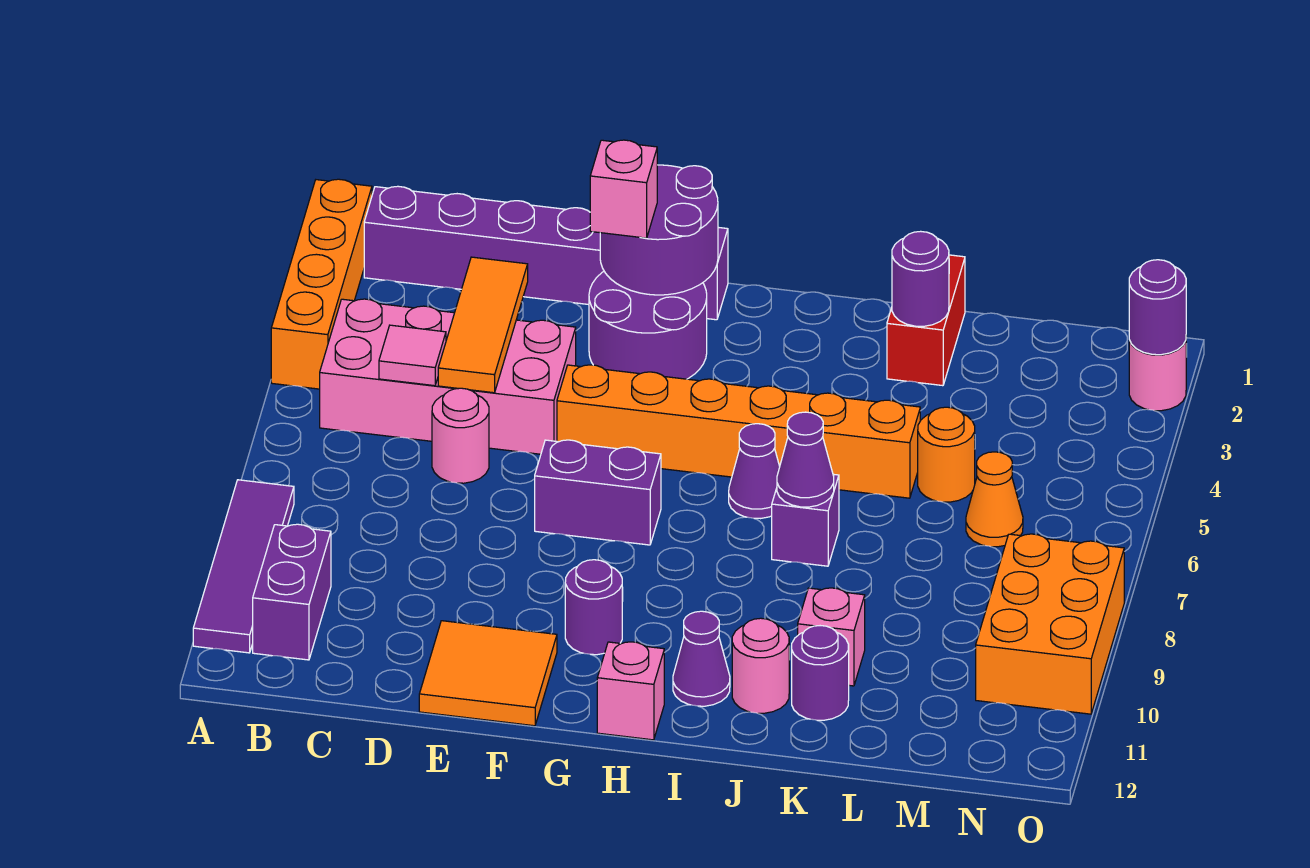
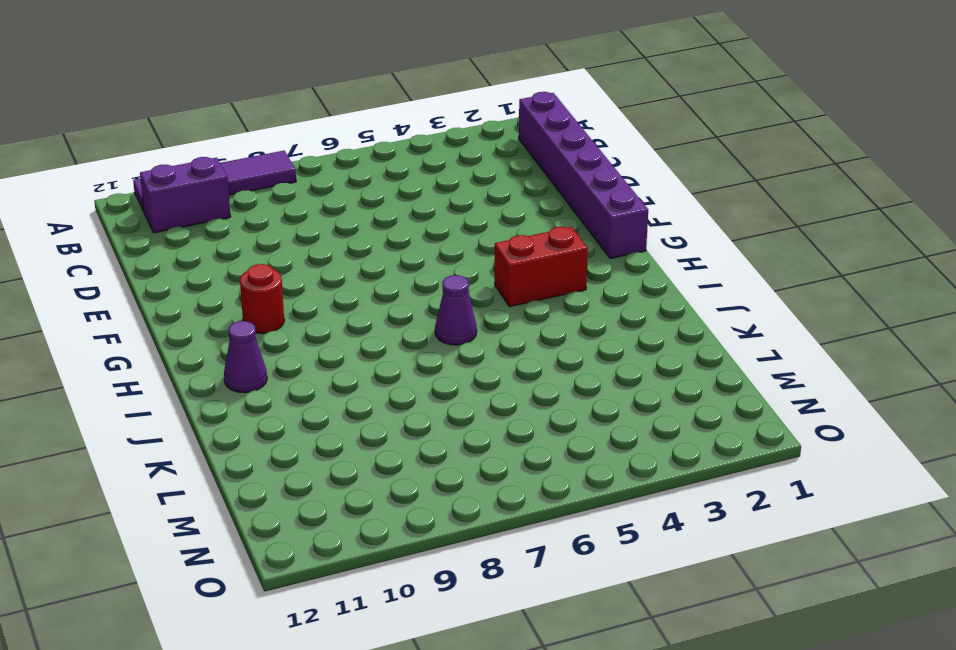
red round brick G10 level 1 -> purple round brick G10 level 1
red brick H3:H4 level 1 -> red brick K1:K2 level 1
none -> orange brick A1:A4 level 1
none -> pink brick B4:E5 level 1
none -> pink round brick D6 level 1
none -> orange tile E11:F12 level 1

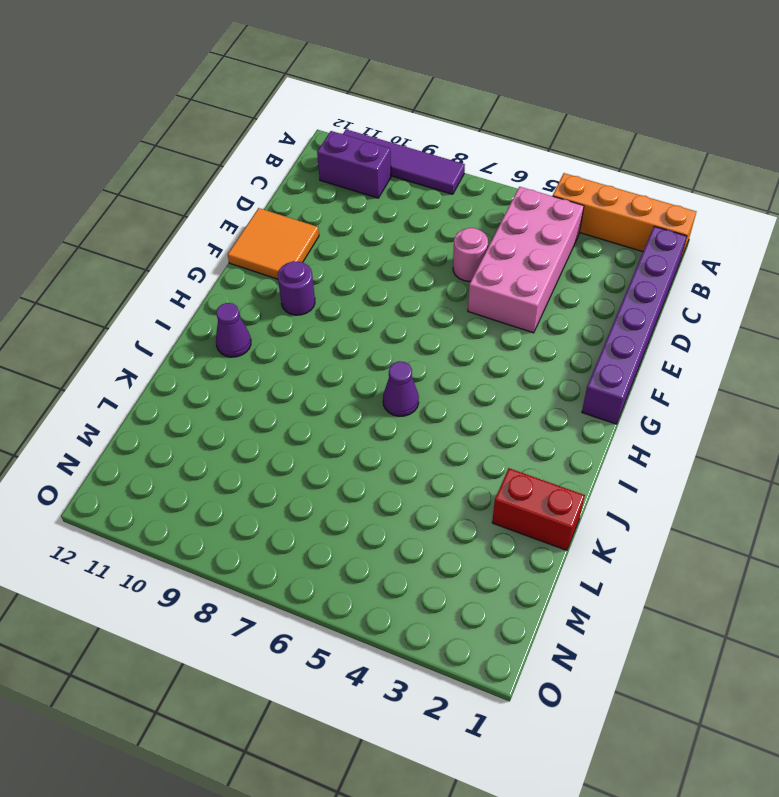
none -> purple round brick F2:G3 level 1
none -> orange brick F5:K5 level 1
none -> purple brick F7:G7 level 1
none -> pink brick H12 level 1

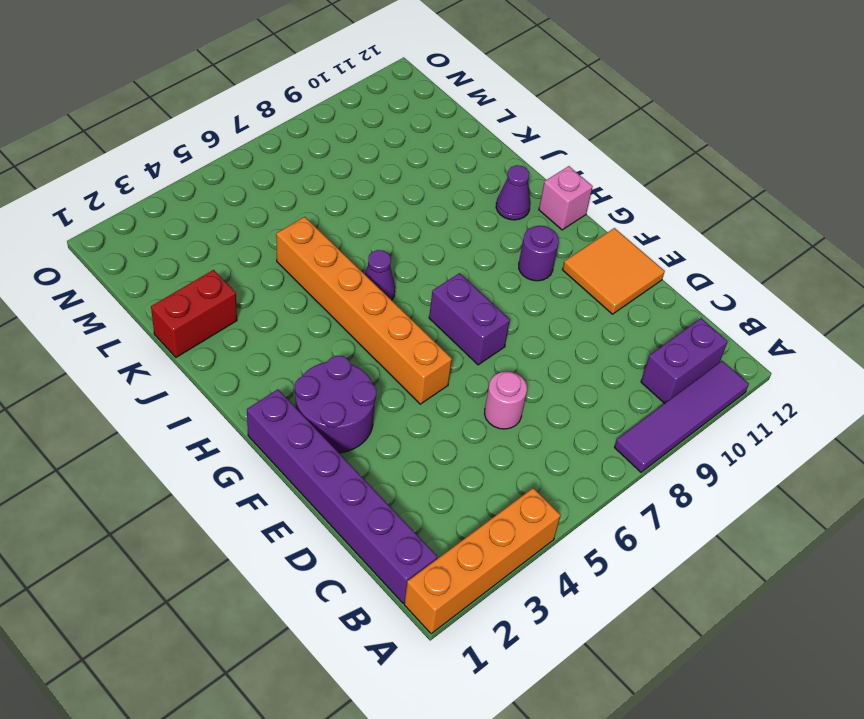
none -> pink brick B4:E5 level 1
none -> purple brick J7 level 1
none -> pink round brick J11 level 1
none -> pink brick K10 level 1

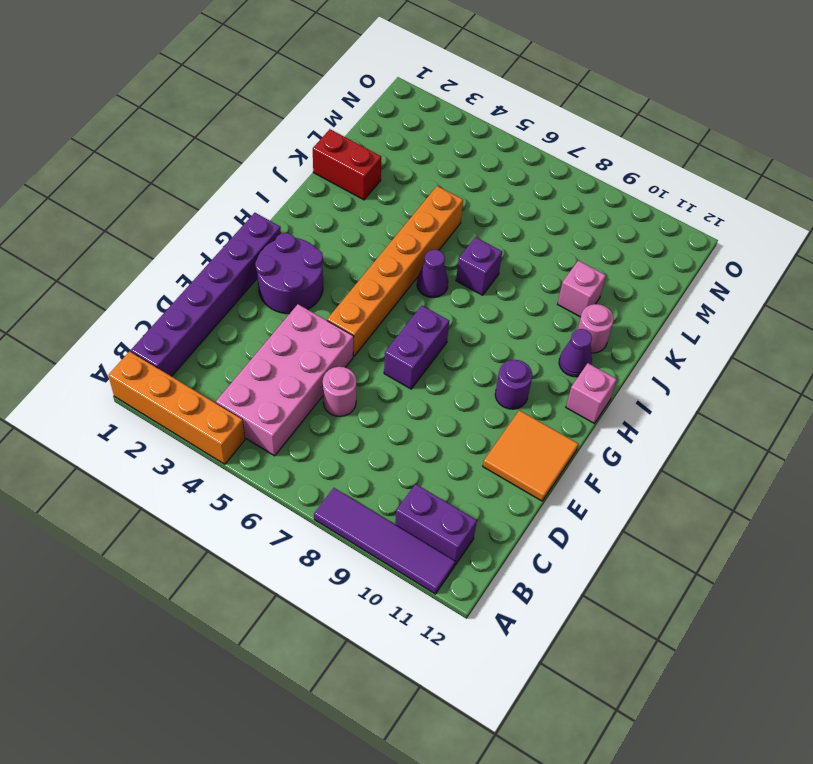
none -> purple round brick K11 level 1
none -> orange round brick L5 level 1
none -> orange cone M6 level 1
none -> orange brick N8:O10 level 1

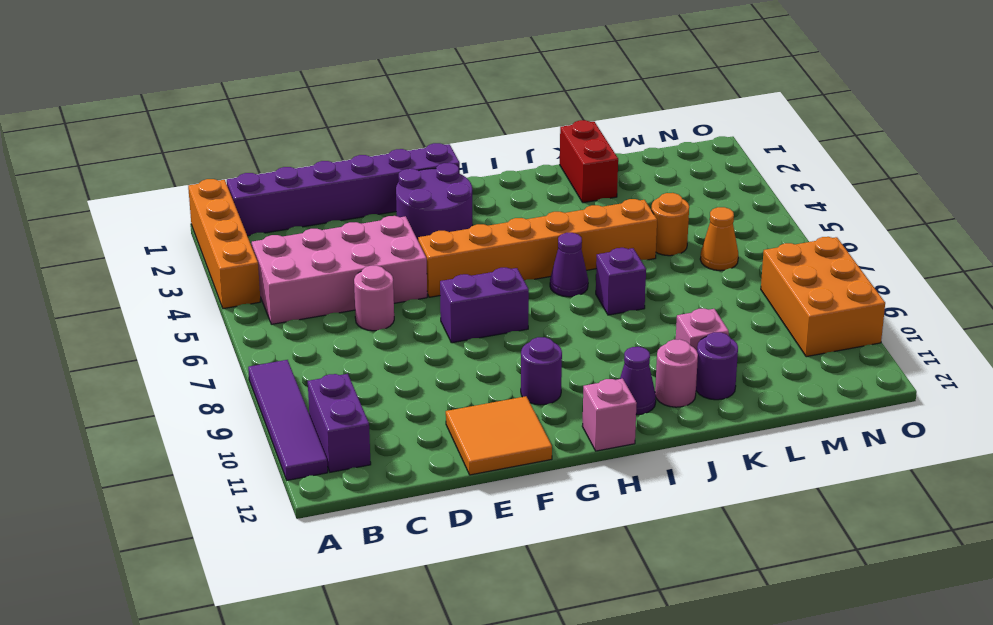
none -> pink round brick O2 level 1
none -> pink tile C5 level 2
none -> orange tile D3:D5 level 2
none -> purple round brick F1:G2 level 2

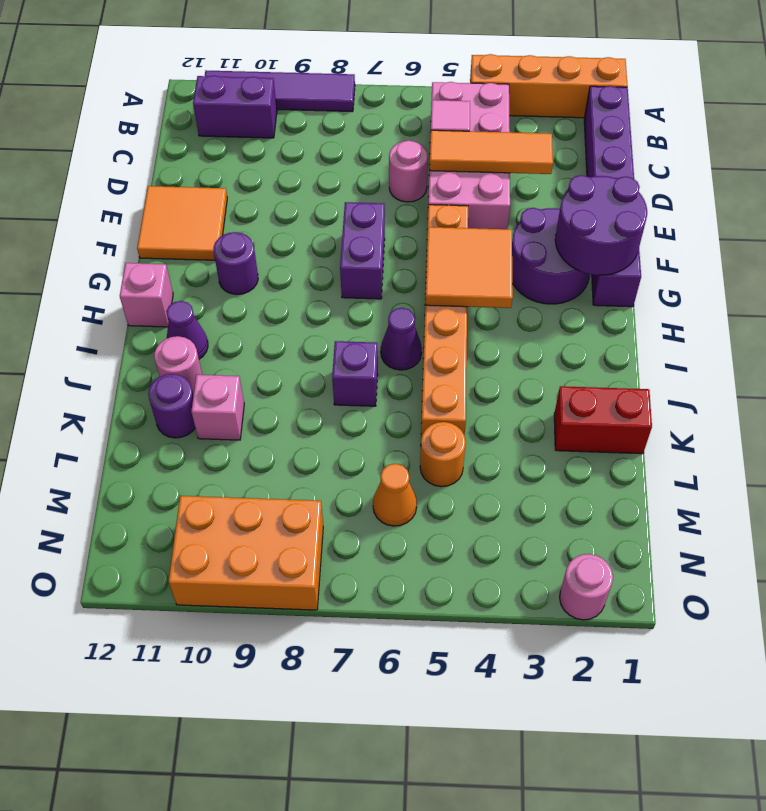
orange tile G4:H5 level 2 -> none
none -> purple cone J7 level 2
none -> purple round brick K2 level 2
none -> purple round brick O2 level 2
none -> pink brick F2 level 3

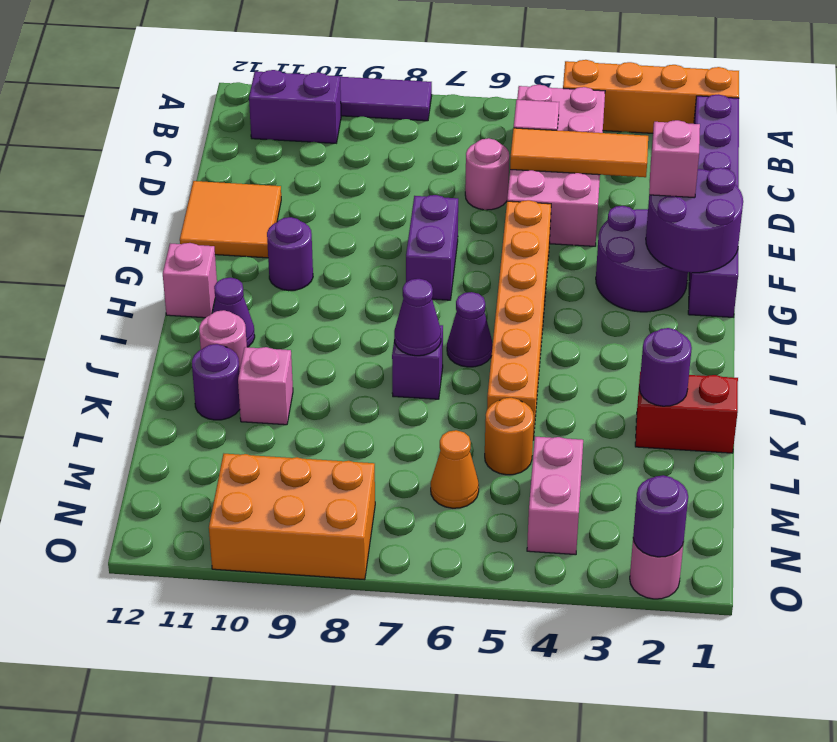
pink brick M4:N4 level 1 -> none

